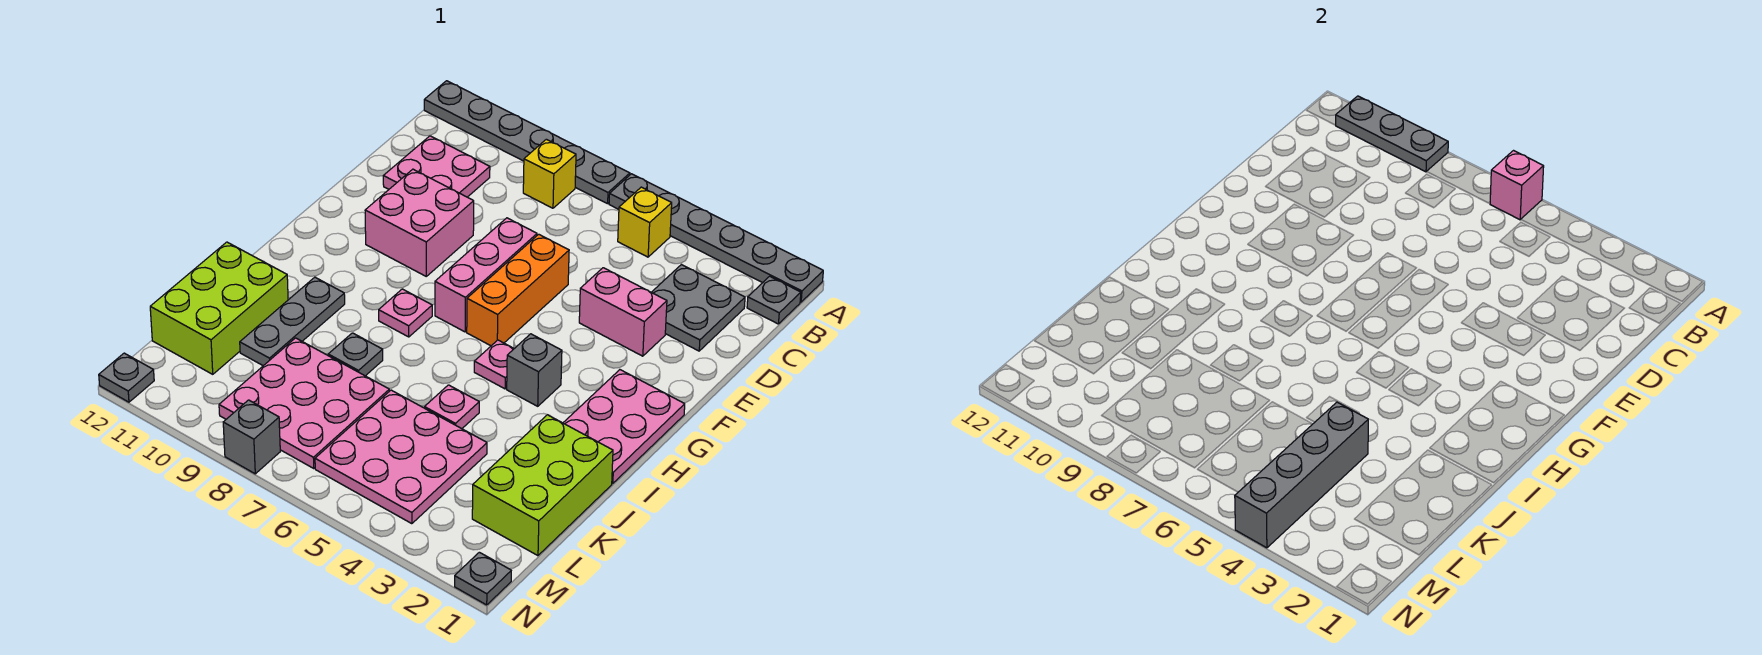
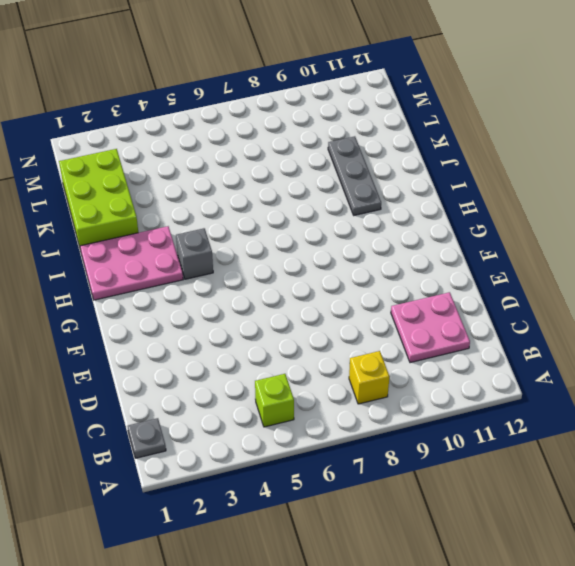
lime brick B5 level 1 -> yellow brick B5 level 1
pink plate H1:I3 level 1 -> pink plate G1:I2 level 1
none -> grey plate A1:A6 level 1
none -> grey plate A7:A12 level 1
none -> grey plate C2:D3 level 1

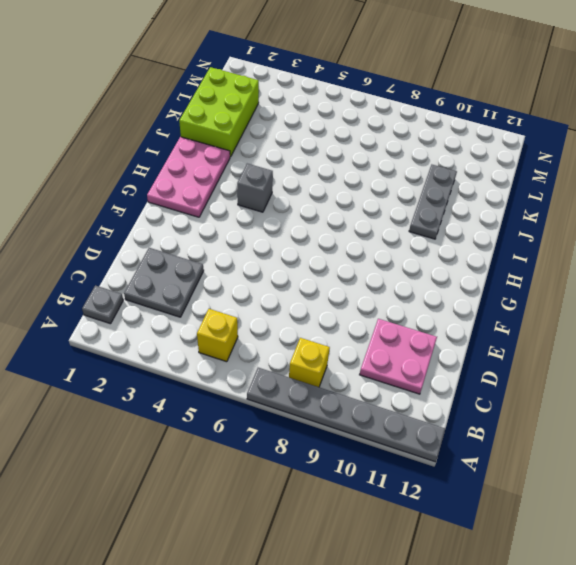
none -> grey plate A1:A6 level 1
none -> pink brick E3:E4 level 1
none -> orange brick E6:G6 level 1

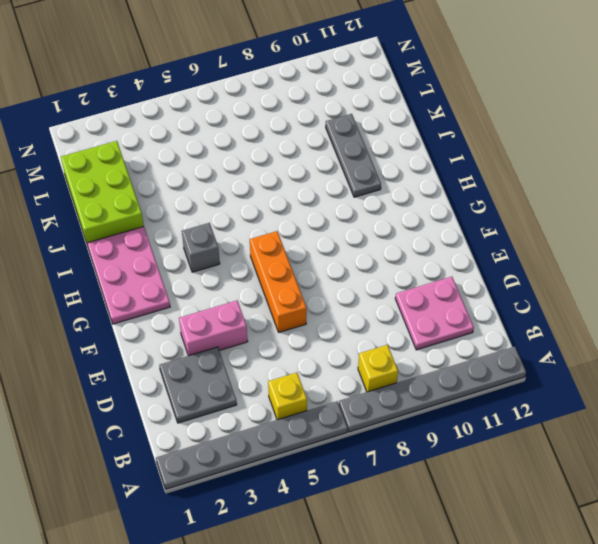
none -> grey plate B1 level 1
none -> pink brick E7:G7 level 1
none -> pink brick E9:F10 level 1

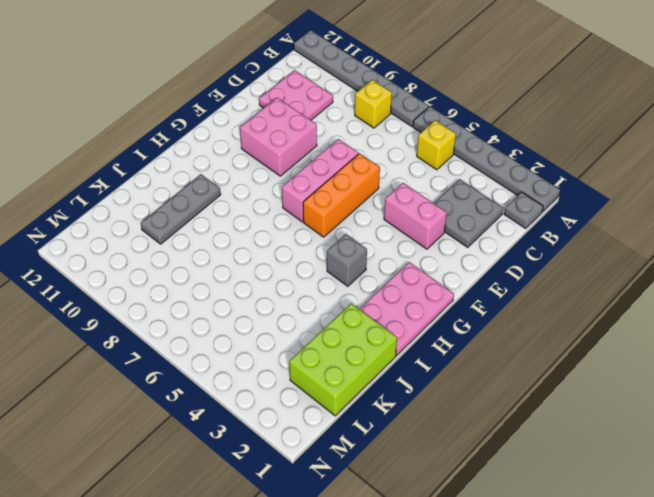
none -> pink plate H5 level 1
none -> pink plate H8 level 1
none -> pink plate J5 level 1

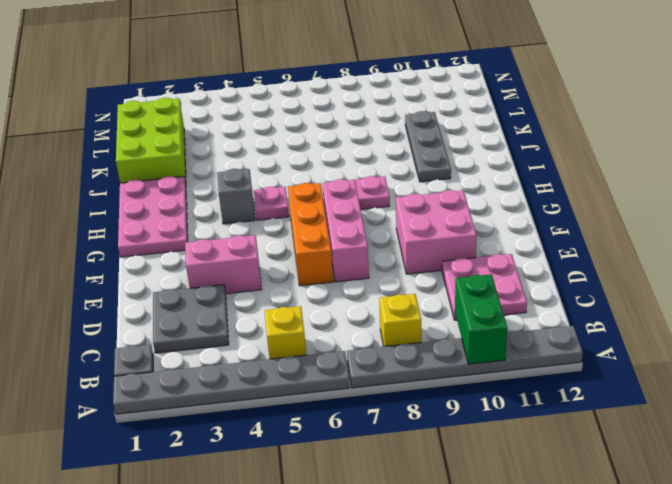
green brick A10:B10 level 2 -> grey plate A9:A11 level 2
none -> pink plate J5 level 1
none -> grey plate J8 level 1
none -> lime brick J11:L12 level 1

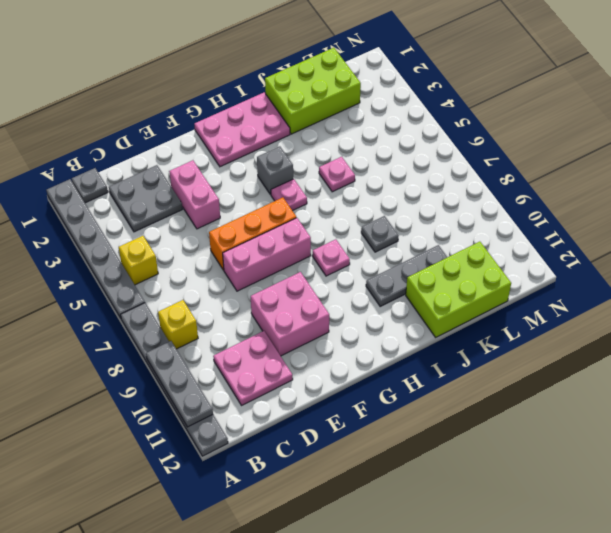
none -> pink plate K4:M6 level 1
none -> pink plate K7:M9 level 1
none -> grey plate N1 level 1

